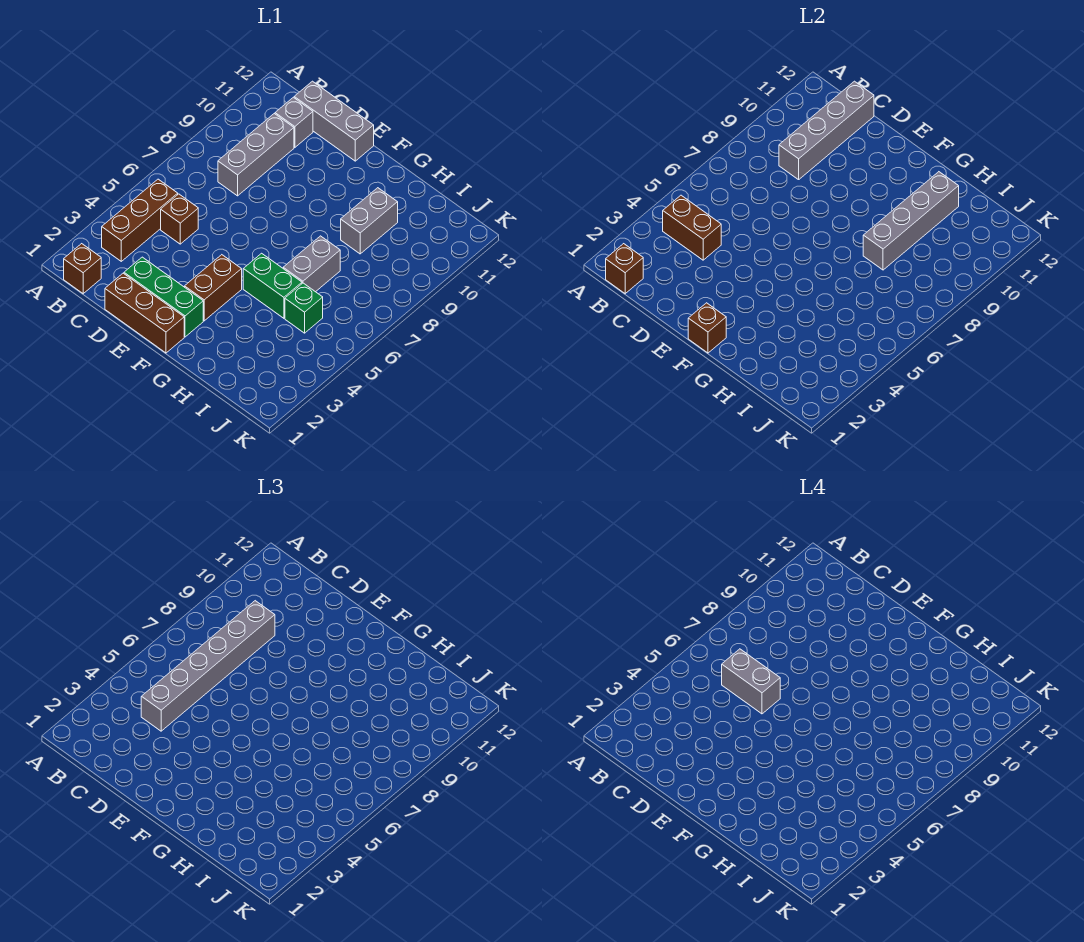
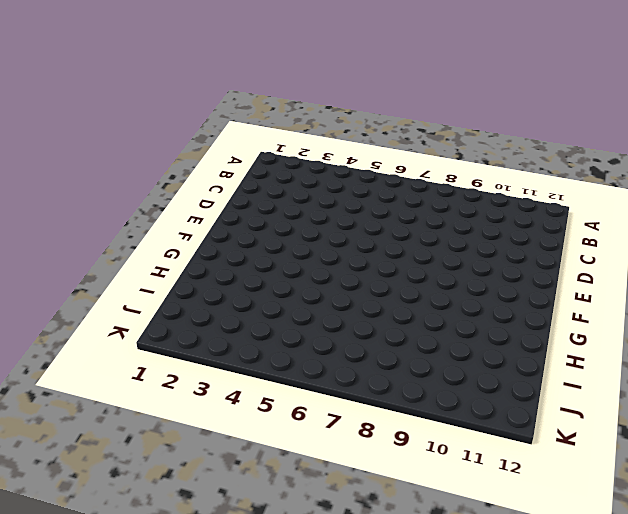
none -> brown brick B1 level 1
none -> brown brick B3:B5 level 1
none -> brown brick C5 level 1

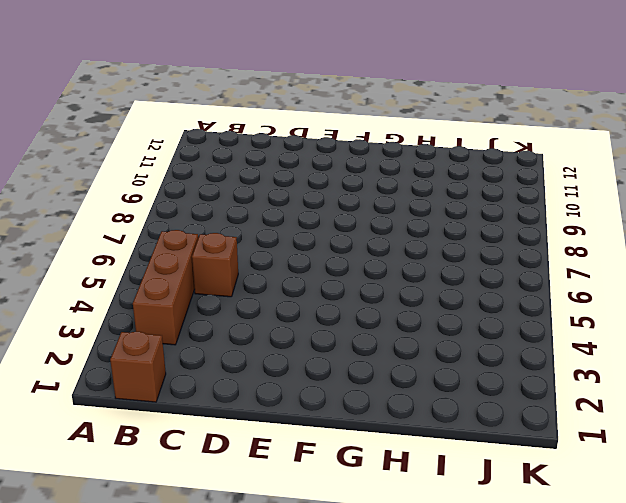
none -> grey brick C8:C10 level 1
none -> grey brick C11 level 1
none -> grey brick C12:E12 level 1

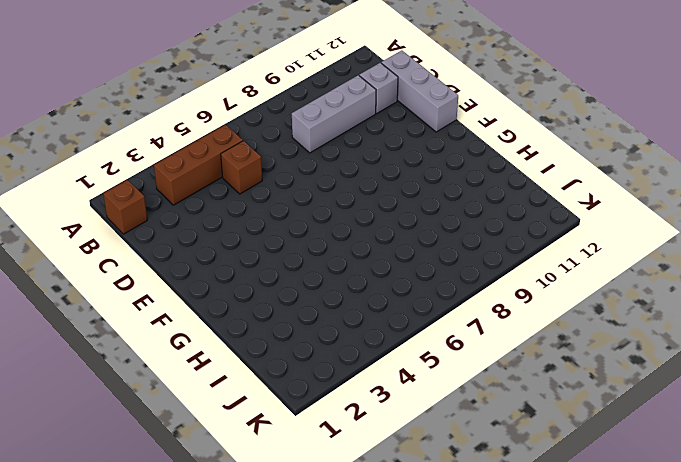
none -> brown brick D1:F1 level 1
none -> green brick D2:F2 level 1
none -> brown brick F3:F4 level 1

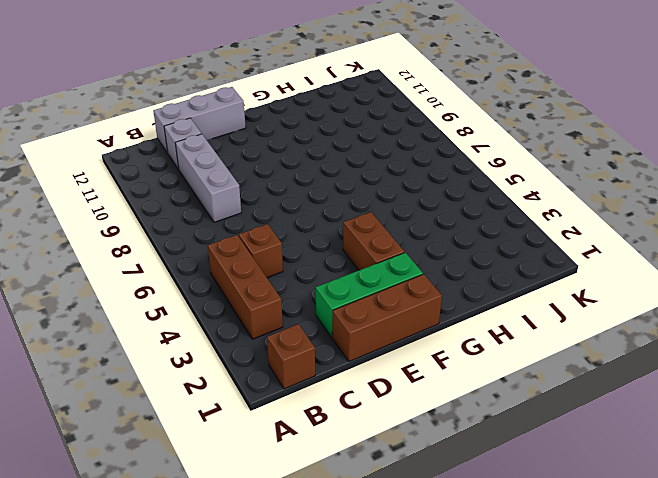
none -> green brick G5:H5 level 1
none -> grey brick H6:H7 level 1
none -> grey brick H9:H10 level 1

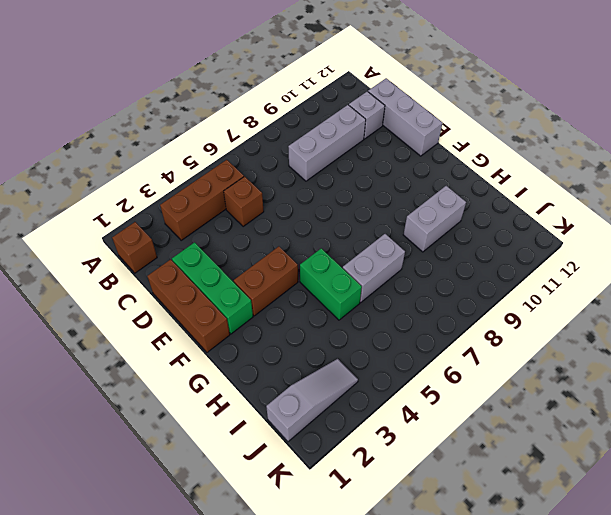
grey slope J1:J3 level 1 top 1 -> none
none -> green brick I5 level 1
none -> brown brick B1 level 2
none -> brown brick B4:C4 level 2

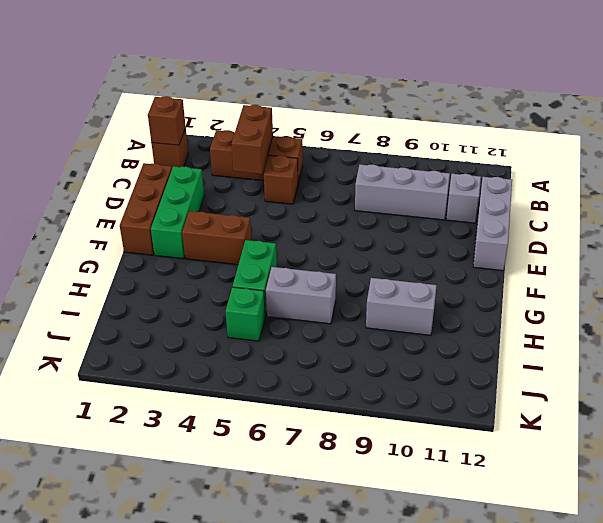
none -> grey brick C9:C12 level 2
none -> brown brick F1 level 2
none -> grey brick H8:H11 level 2

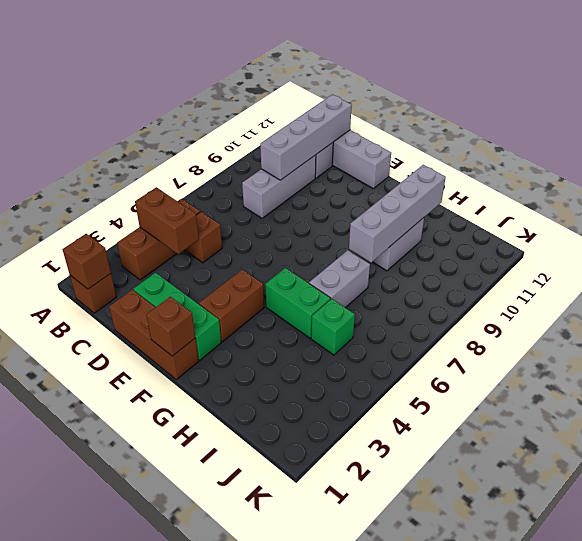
none -> grey brick C4:C9 level 3
none -> grey brick C6:D6 level 4

